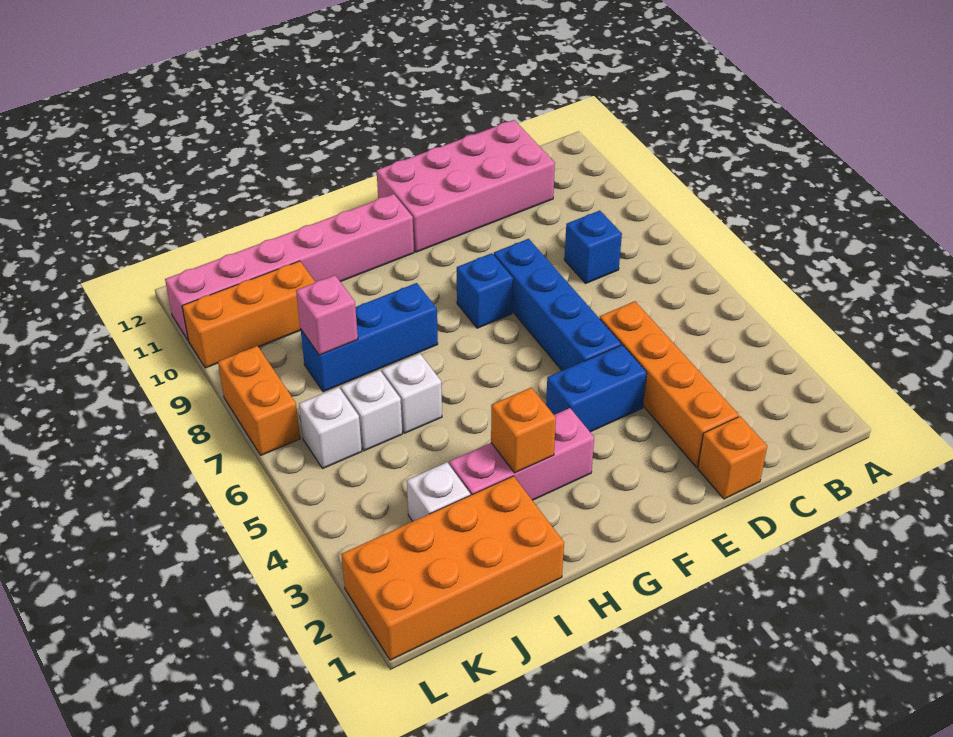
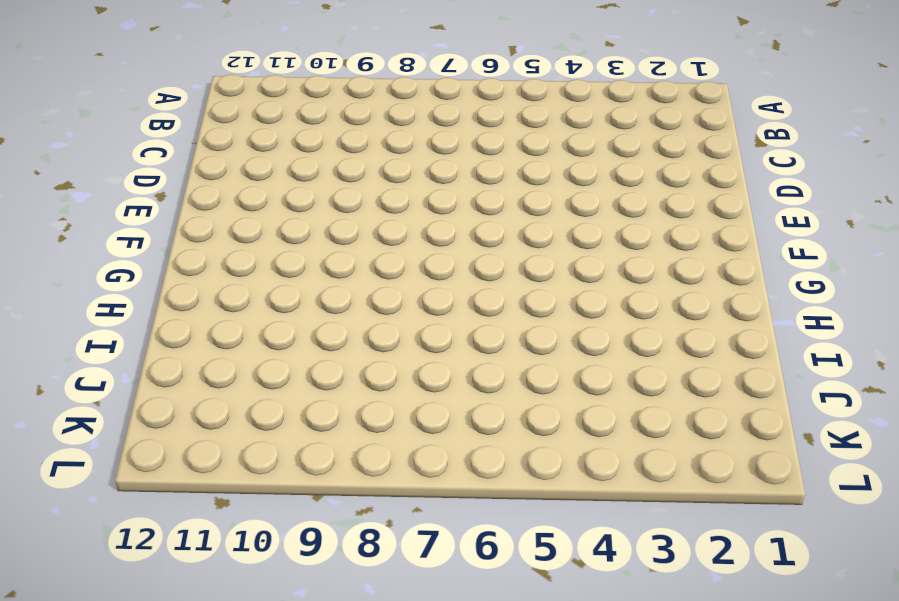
none -> blue brick C8 level 1
none -> pink brick C11:F12 level 1
none -> orange brick D1 level 1

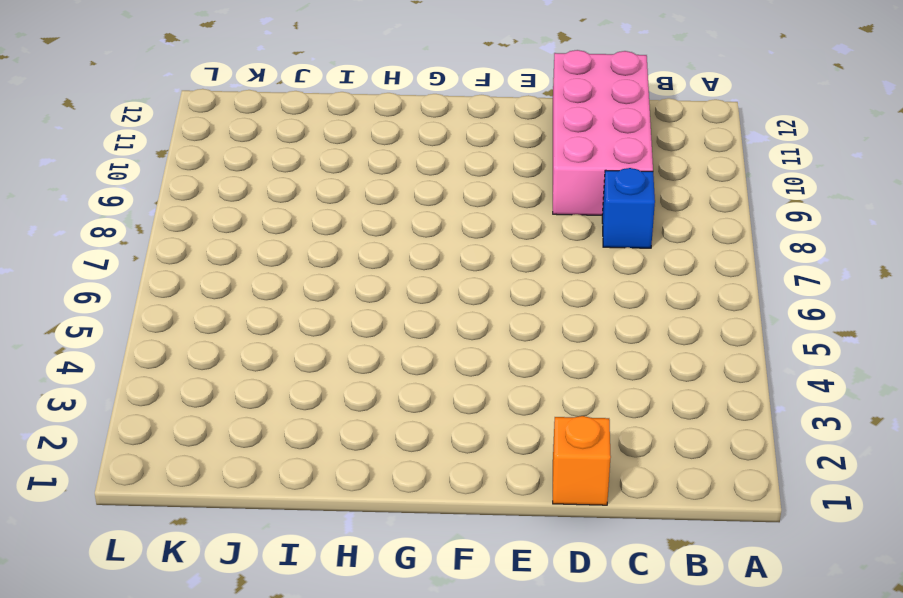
pink brick C9:D12 level 1 -> pink brick C11:F12 level 1
none -> orange brick D2:D5 level 1
none -> blue brick E4:F4 level 1
none -> blue brick E5:E8 level 1

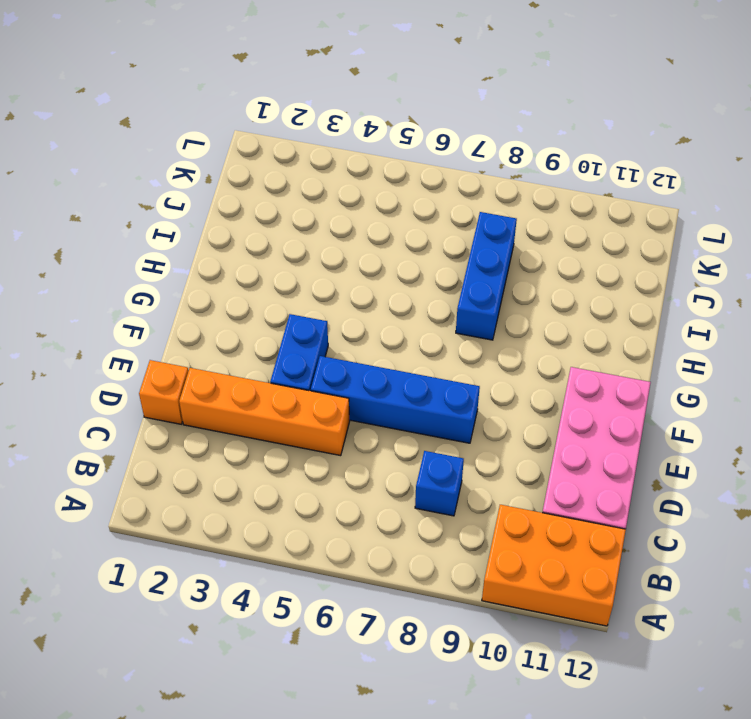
orange brick A10:B12 level 1 -> none
none -> blue brick F8 level 1
none -> pink brick G3:I3 level 1
none -> pink brick G11:L11 level 1

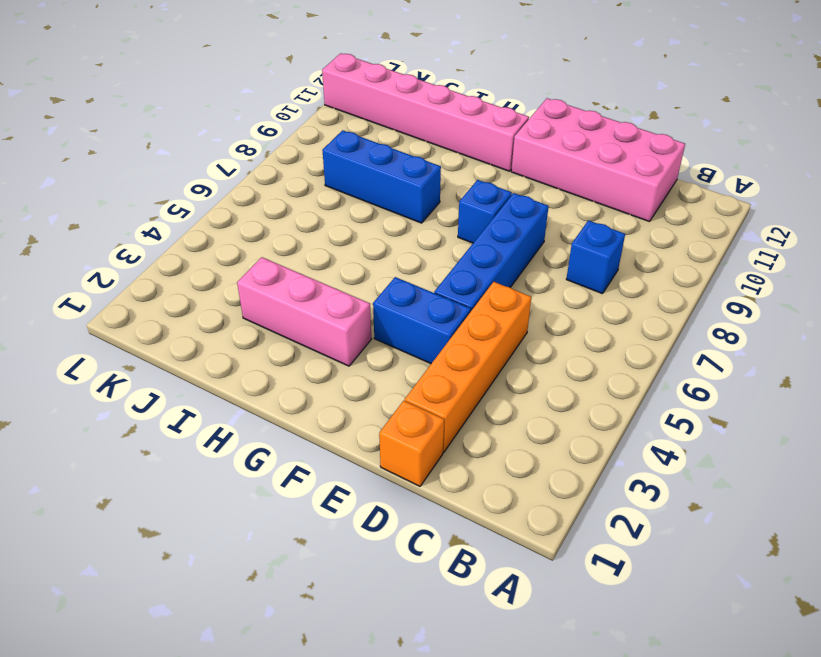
none -> orange brick I1:L2 level 1
none -> white brick I6 level 1
none -> white brick J3 level 1

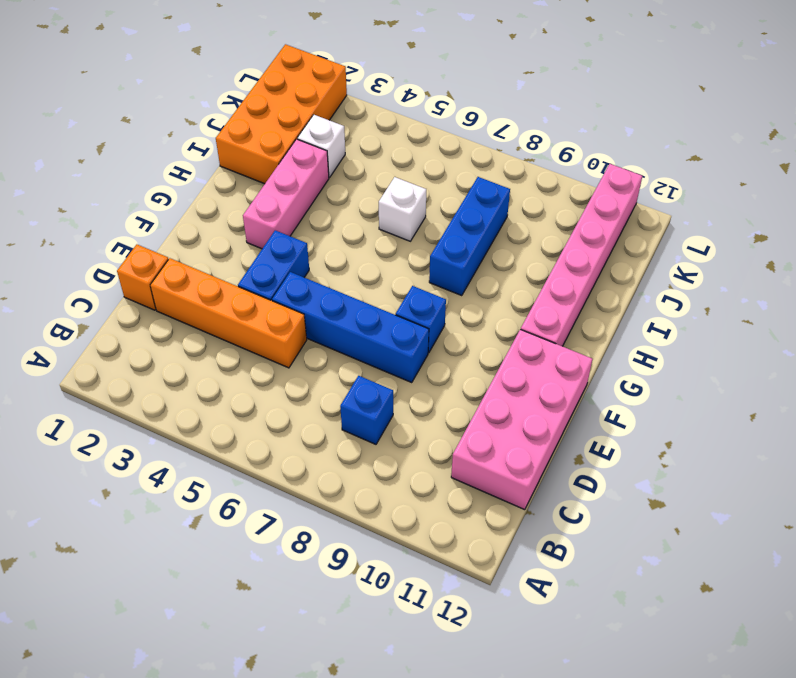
none -> white brick J6 level 1
none -> orange brick J10:L10 level 1
none -> white brick K6 level 1

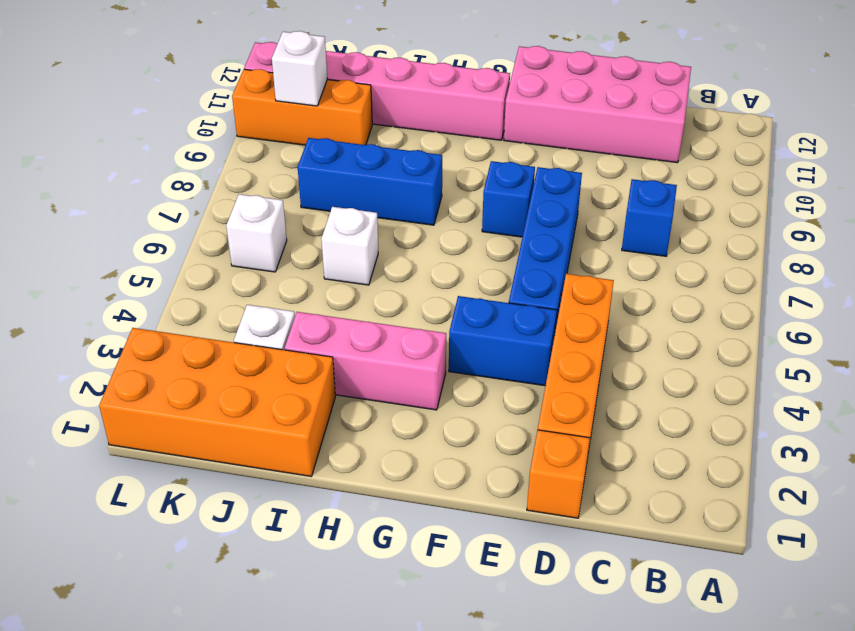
white brick K10 level 2 -> white brick J6 level 1
none -> orange brick L7:L8 level 1
none -> orange brick H3 level 2
none -> pink brick J8 level 2

